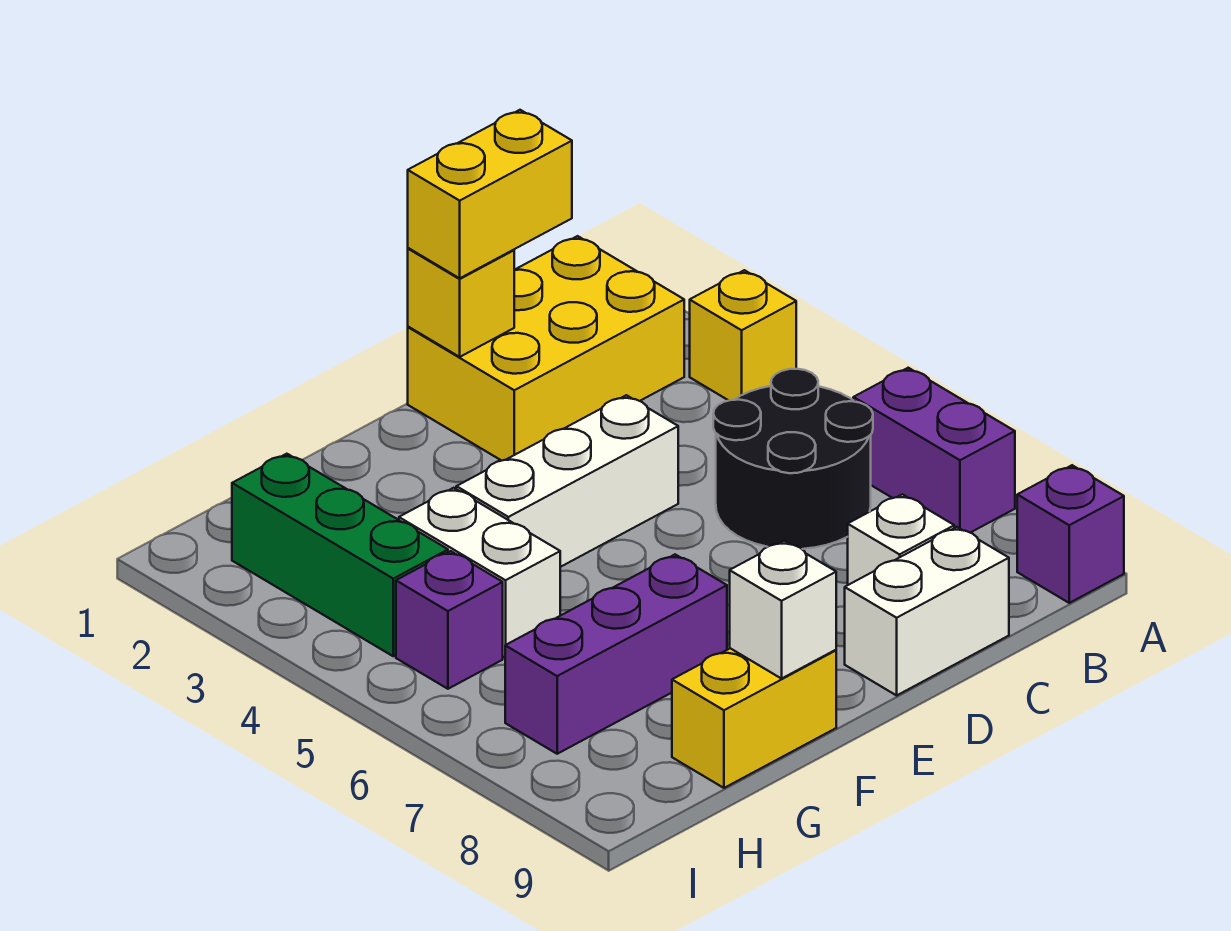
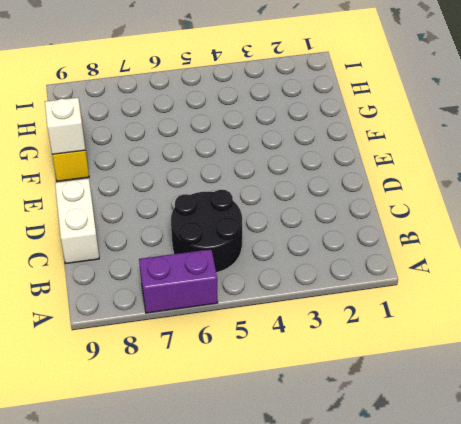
none -> yellow brick A3 level 1
none -> purple brick A9 level 1
none -> yellow brick B1:D2 level 1

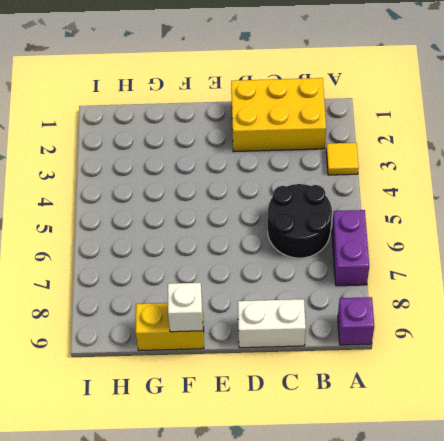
yellow tile A3 level 1 -> yellow brick A3 level 1
none -> white brick C8 level 1
none -> white brick D4:F4 level 1
none -> purple brick F7:H7 level 1

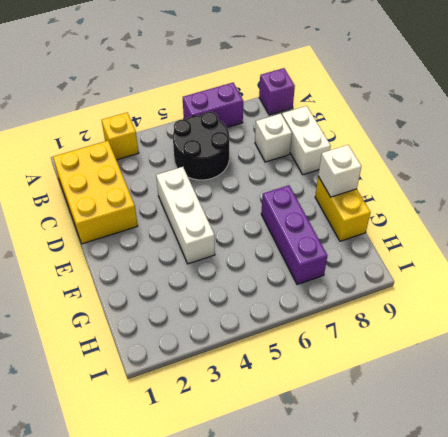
none -> white brick G4:G5 level 1
none -> green brick H2:H4 level 1
none -> purple brick H5 level 1

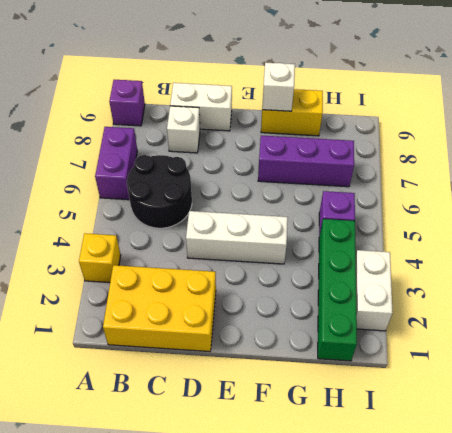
green brick H1:H4 level 1 -> green brick H2:H4 level 1
white brick I2:I3 level 1 -> white brick G4:G5 level 1
none -> yellow brick D1 level 2
none -> yellow brick C1:D1 level 3

